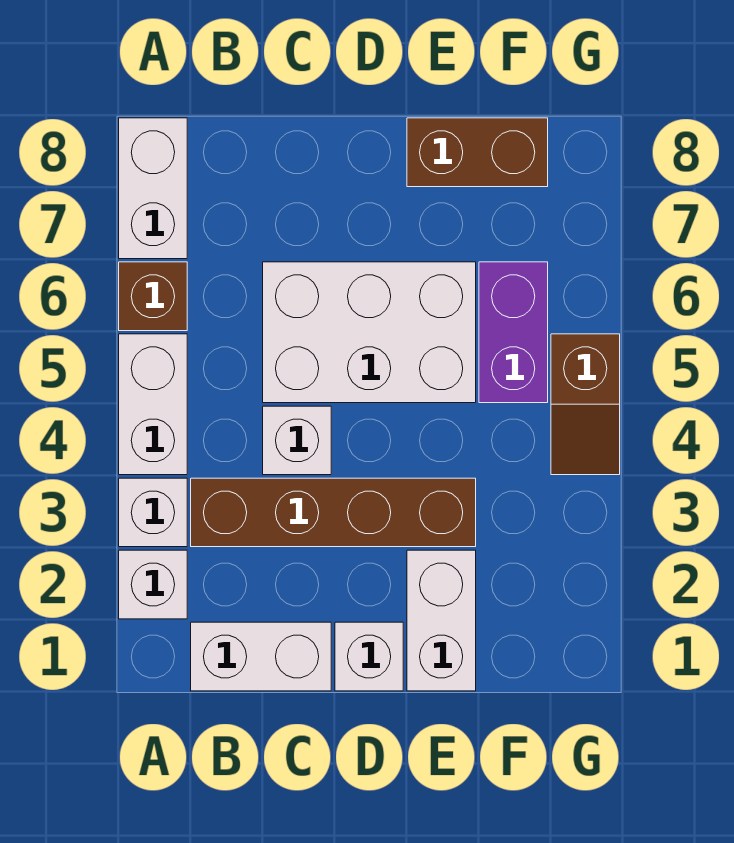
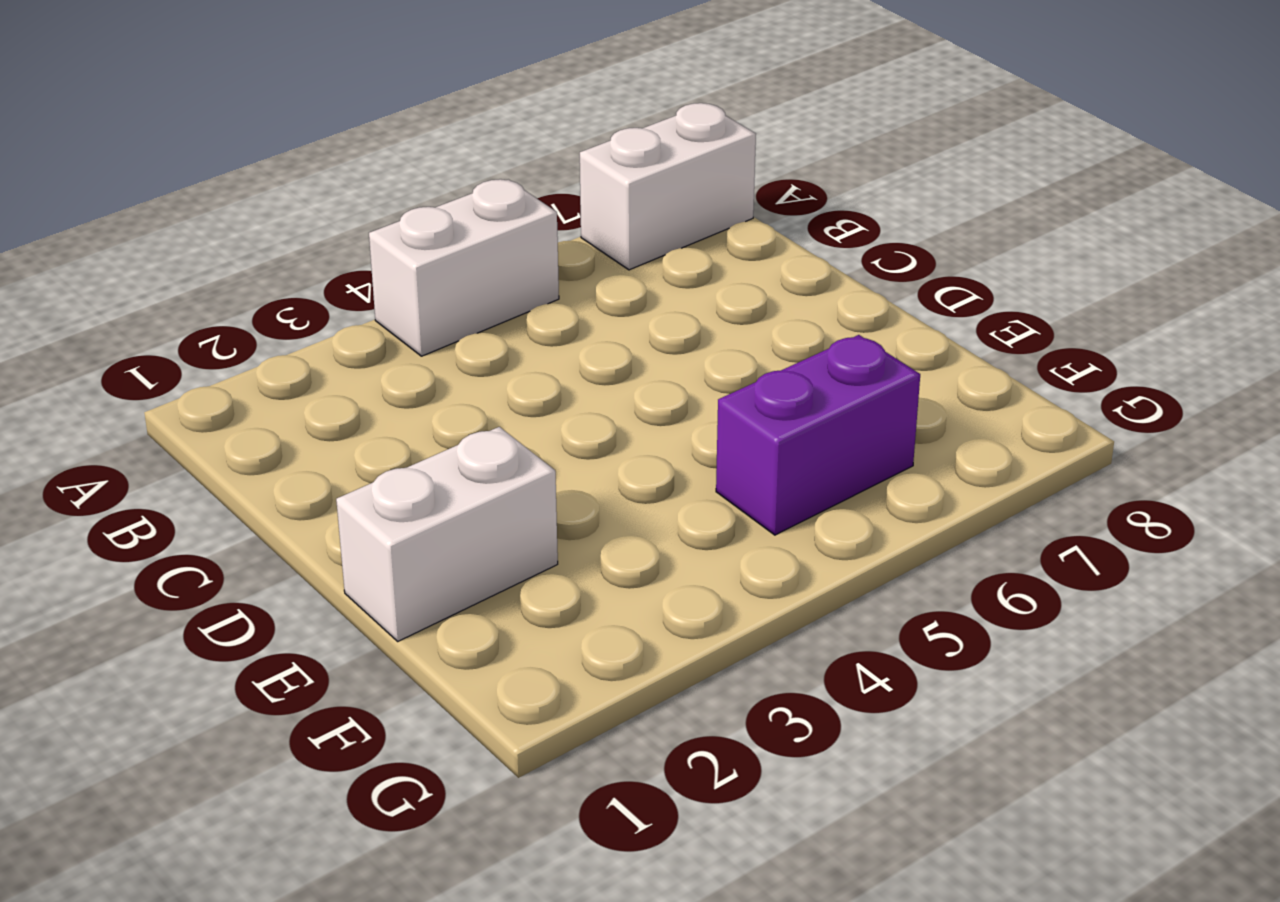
none -> white brick A2 level 1
none -> white brick A3 level 1
none -> brown brick A6 level 1

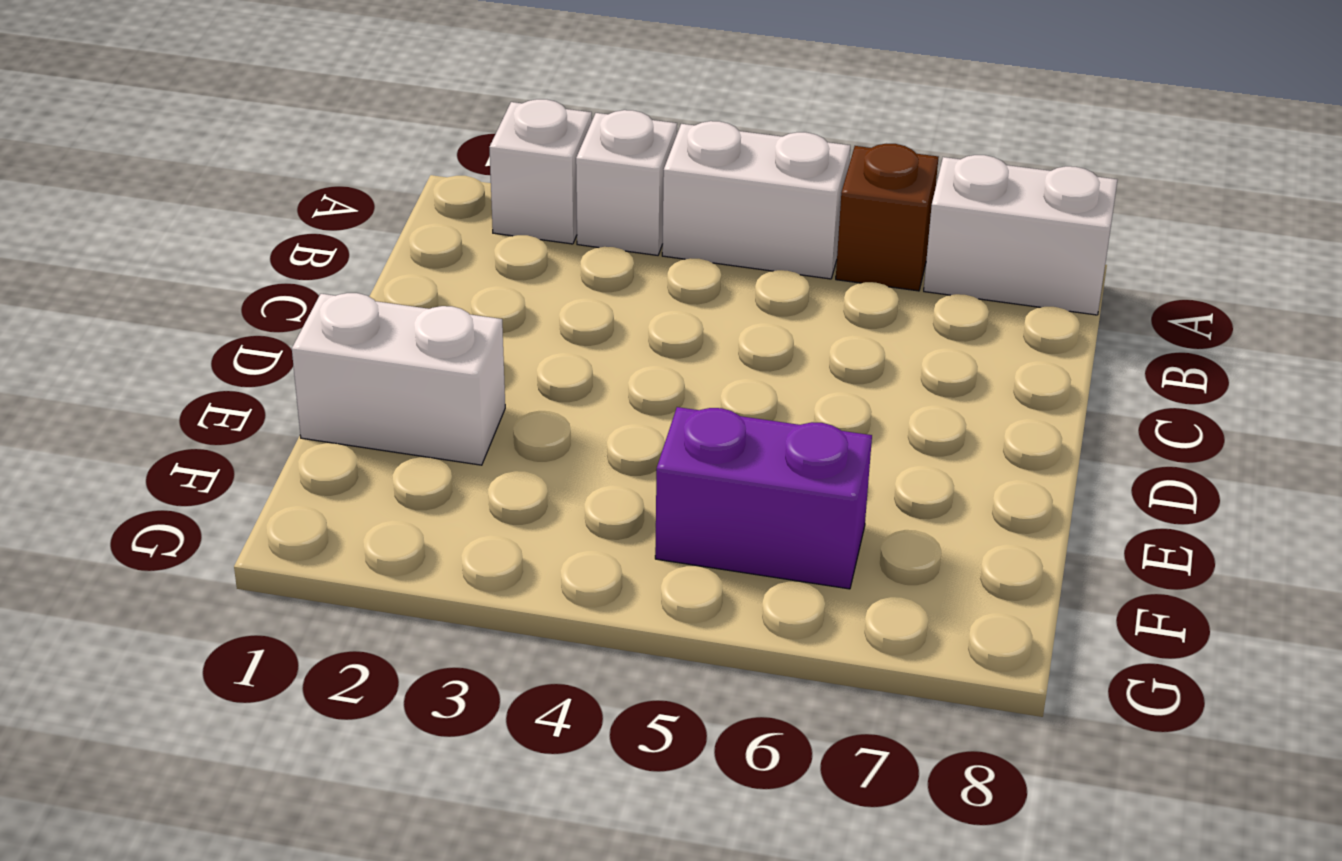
none -> white brick B1:C1 level 1
none -> brown brick B3:E3 level 1
none -> white brick C4 level 1

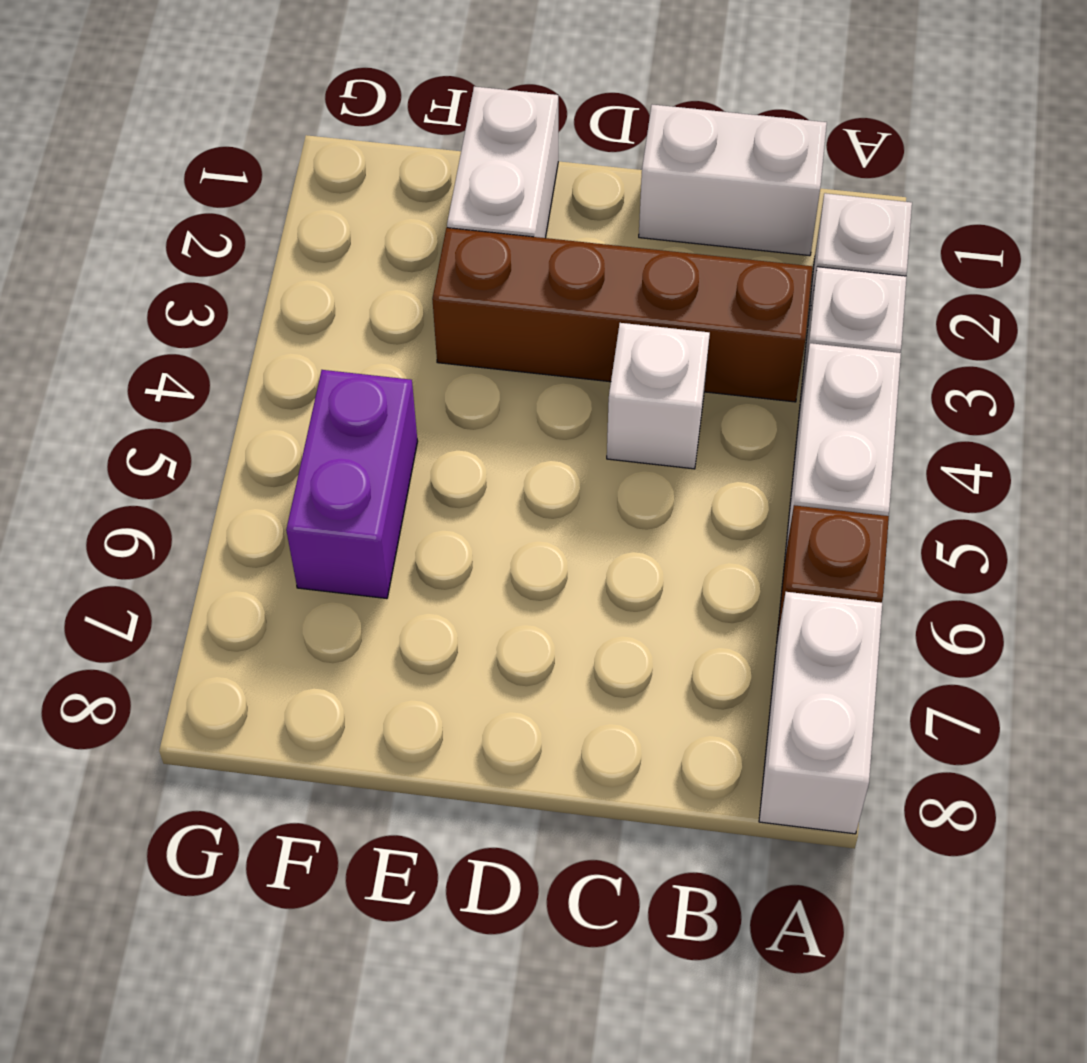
none -> white brick C5:E6 level 1
none -> white brick D1 level 1
none -> brown brick E8:F8 level 1

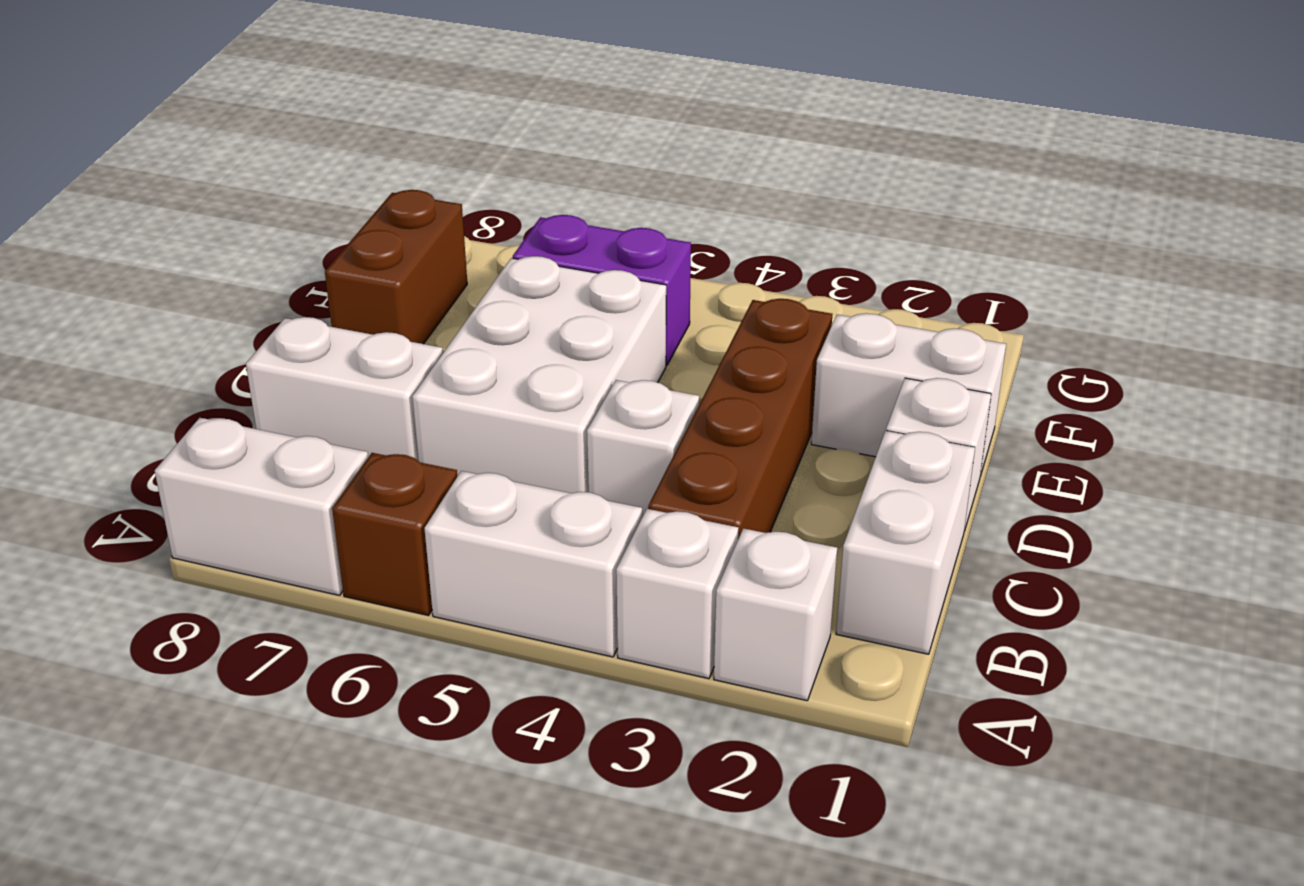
white brick C7:C8 level 1 -> none
none -> brown slope G4:G5 level 1 top 5

